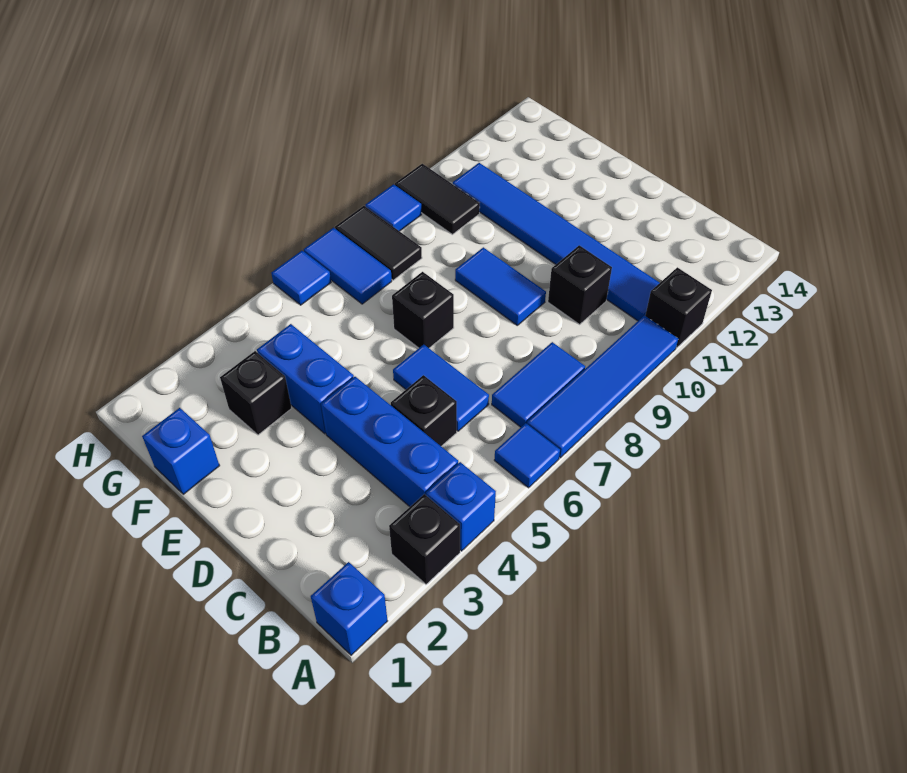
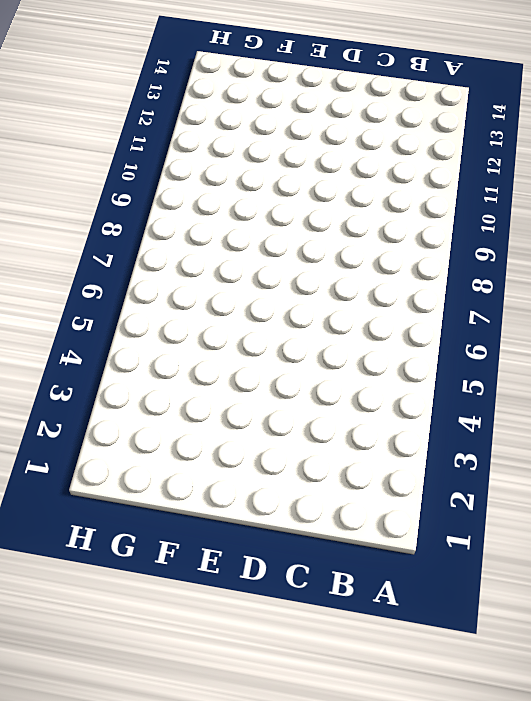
none -> blue brick A1 level 1
none -> black brick A3 level 1
none -> blue brick A4 level 1

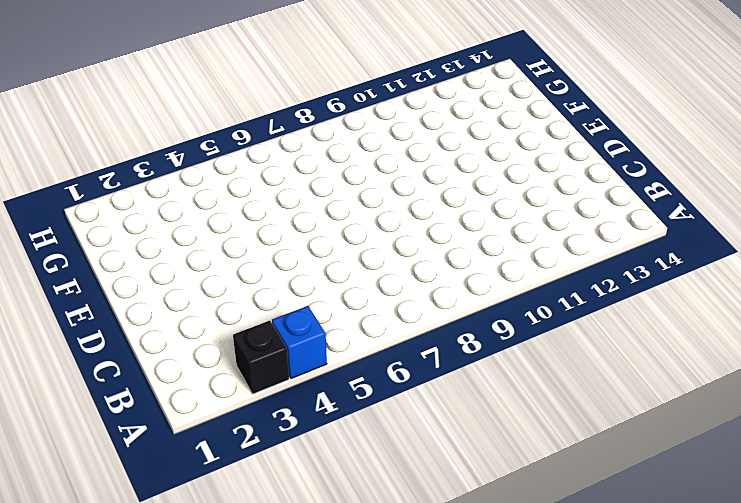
none -> blue brick A1 level 1
none -> blue tile A6 level 1
none -> blue tile A7:A10 level 1

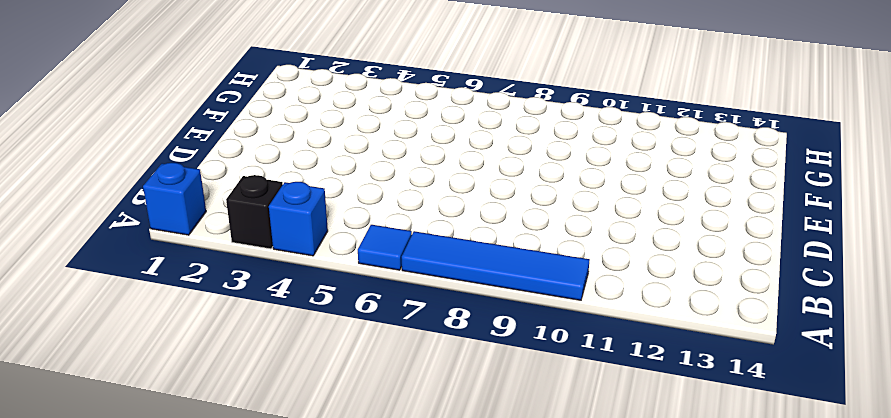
none -> black brick A11 level 1
none -> blue brick B4:D4 level 1
none -> blue tile B7:B8 level 1

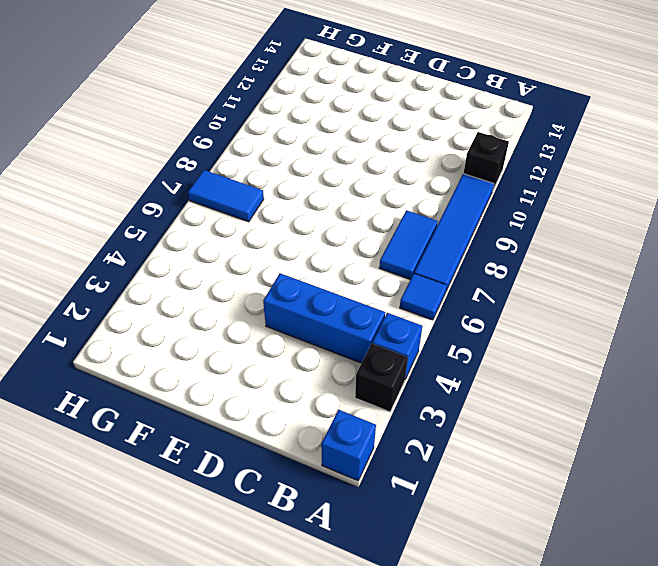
none -> blue tile B11:G11 level 1
none -> black brick C5 level 1
none -> blue tile C6:D6 level 1

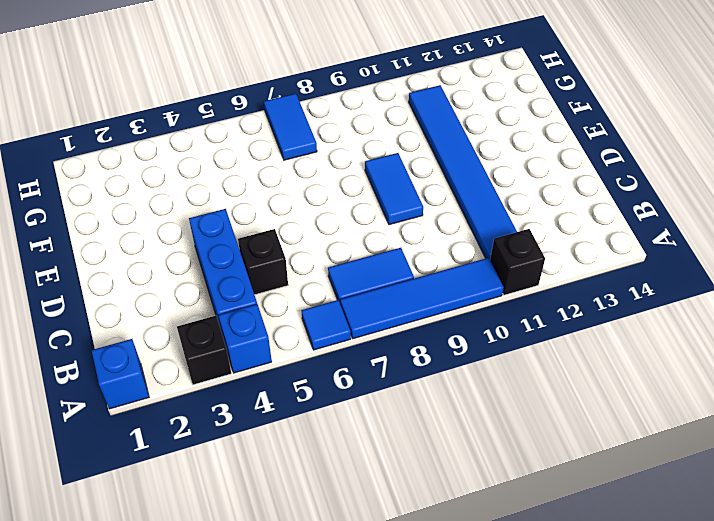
none -> blue tile C6:D6 level 1
none -> black brick C10 level 1
none -> blue brick E4:F4 level 1

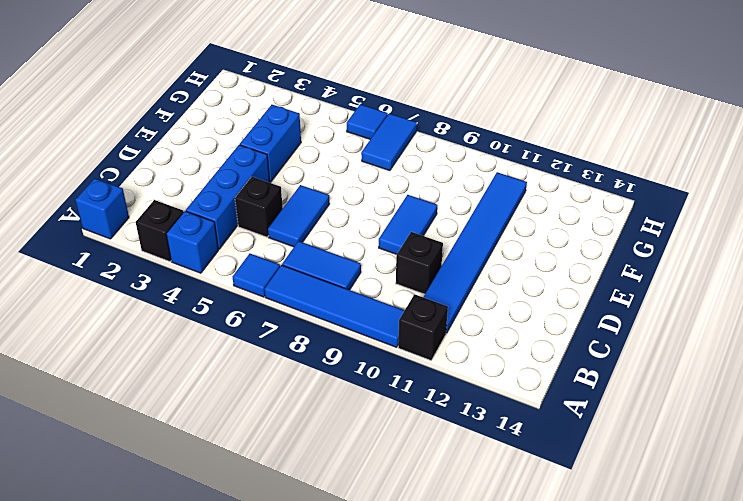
none -> black brick E7 level 1
none -> blue brick F1 level 1
none -> black brick F3 level 1

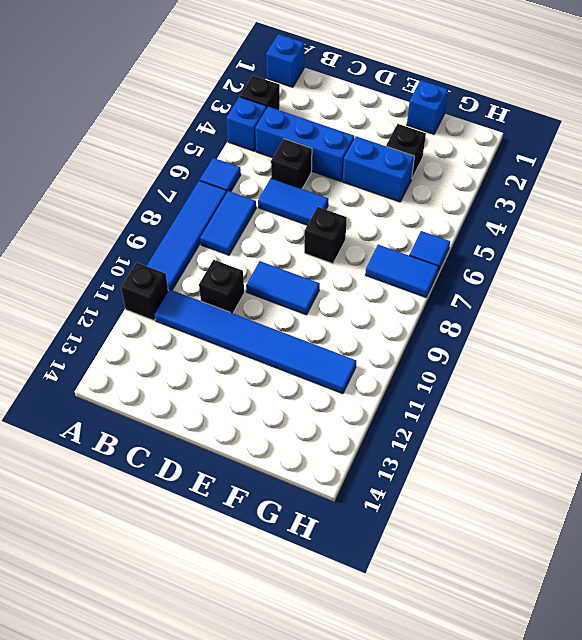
none -> black tile G8:H8 level 1
none -> black tile G10:H10 level 1
none -> blue tile H9 level 1

